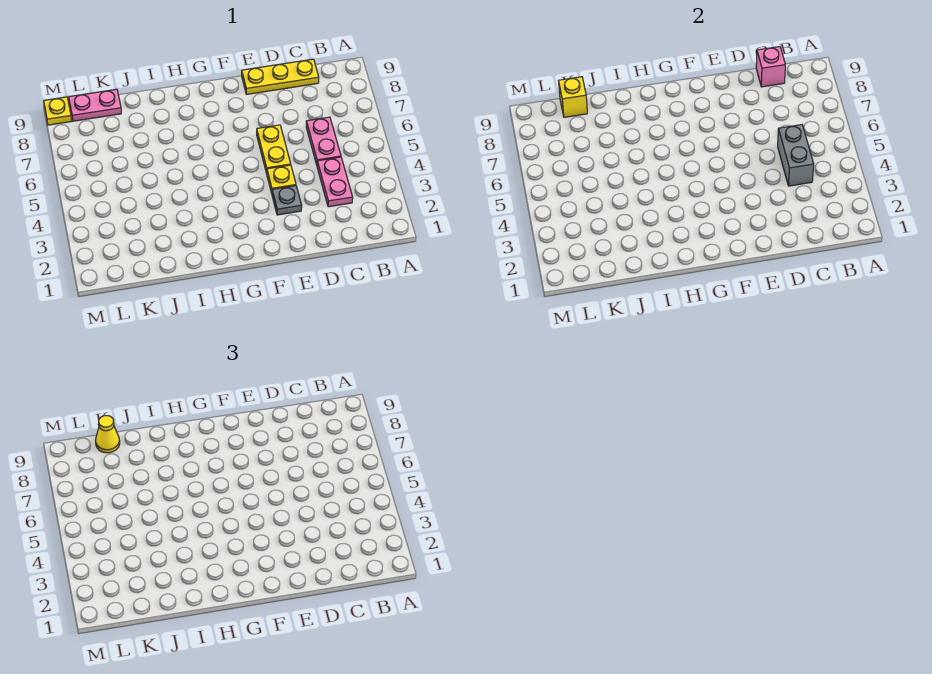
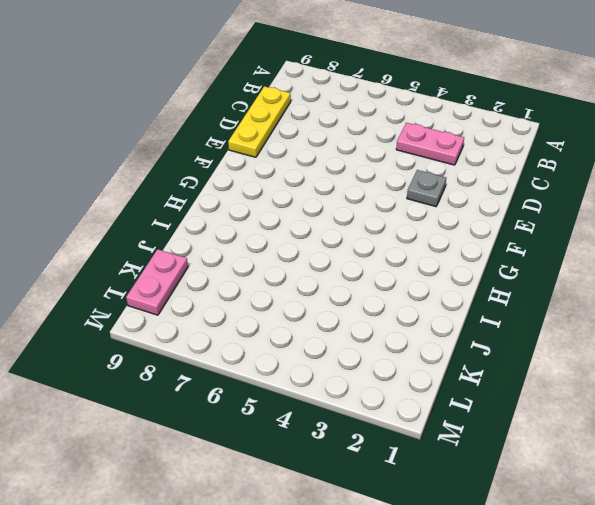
none -> pink plate C5:C6 level 1
none -> yellow plate E4 level 1
none -> yellow plate E5:E6 level 1

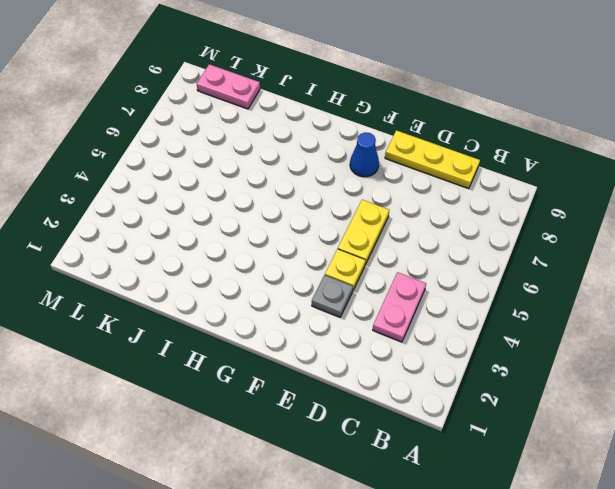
blue cone F8 level 1 -> none
none -> pink plate C5:C6 level 1
none -> yellow plate M9 level 1
none -> grey brick C4:C5 level 2

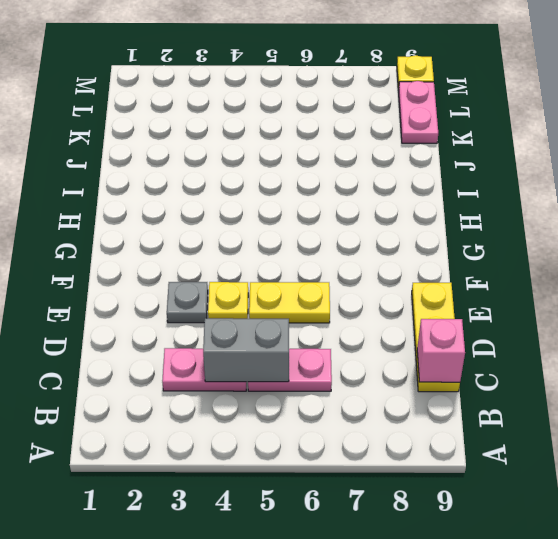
none -> yellow brick K9 level 2
none -> yellow cone K9 level 3

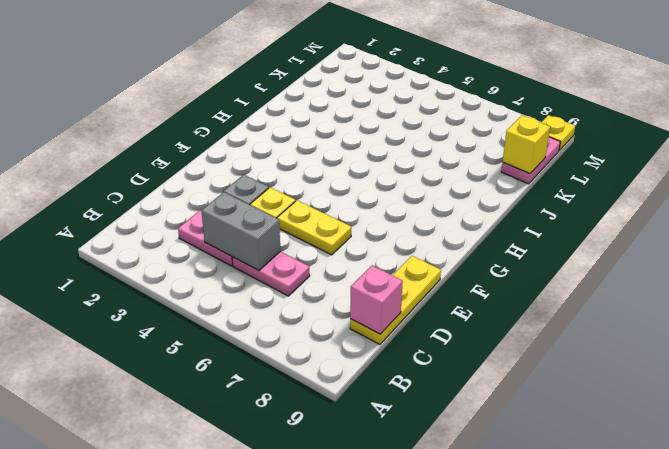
none -> yellow cone K9 level 3

